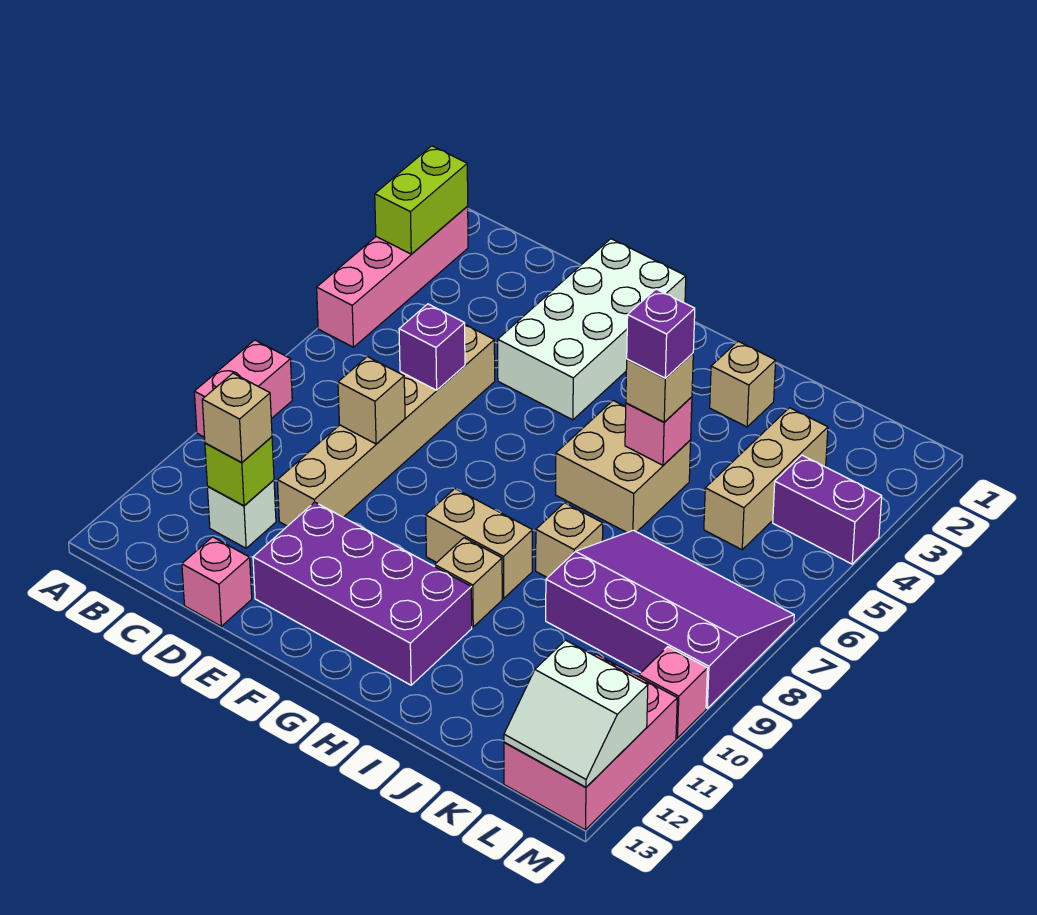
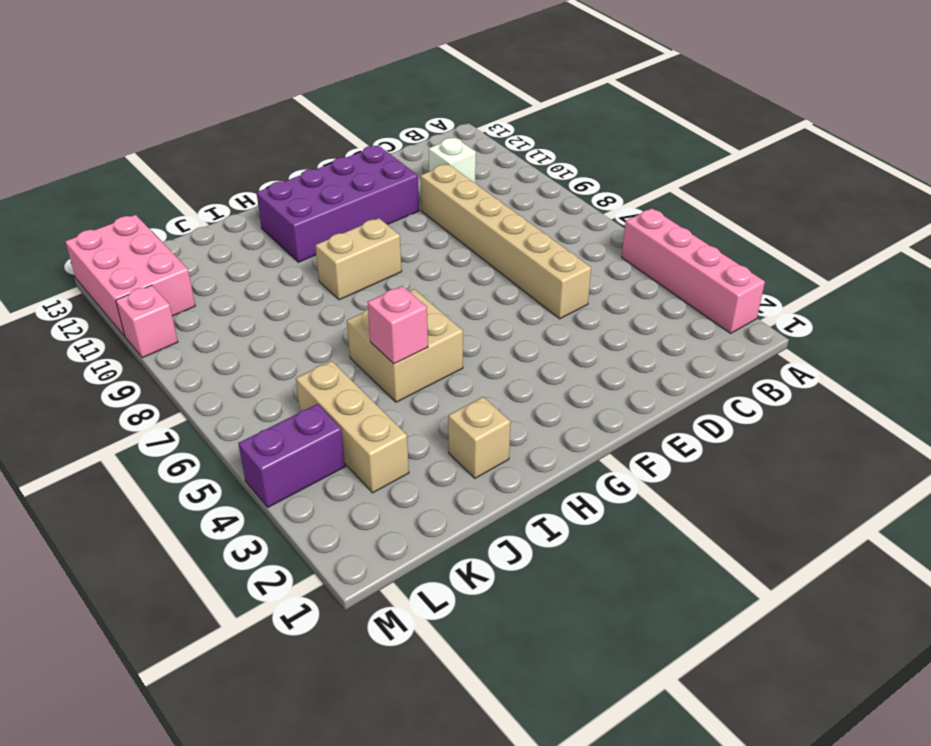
none -> pink brick A8:A9 level 1
none -> pink brick D13 level 1
none -> white brick E1:F4 level 1

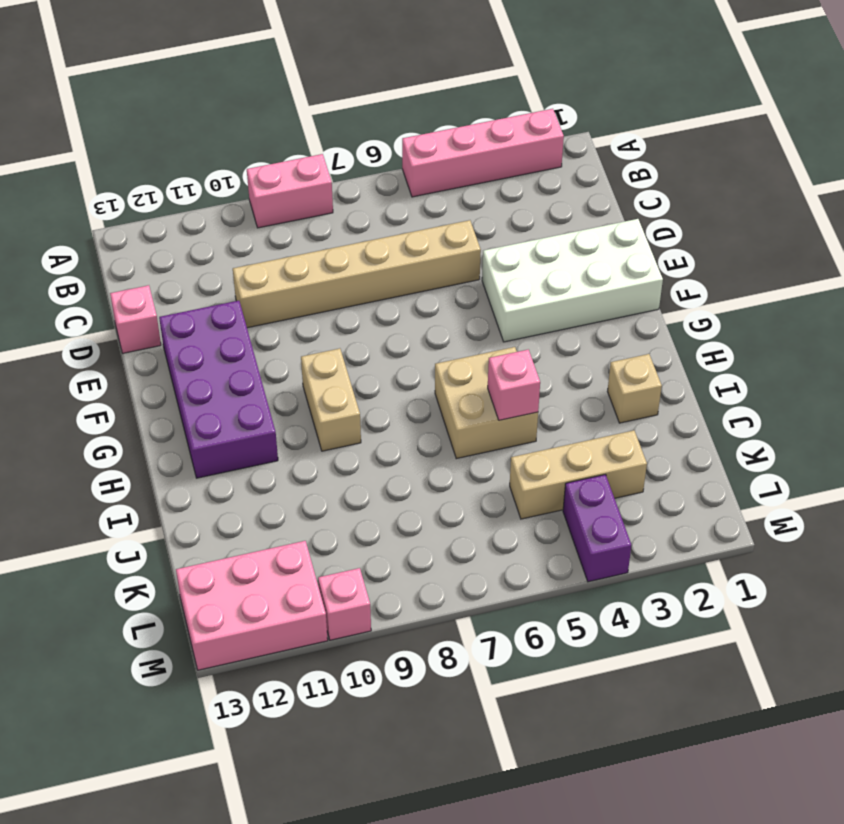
none -> white brick C11 level 1
none -> tan brick H10 level 1
none -> tan brick I8 level 1

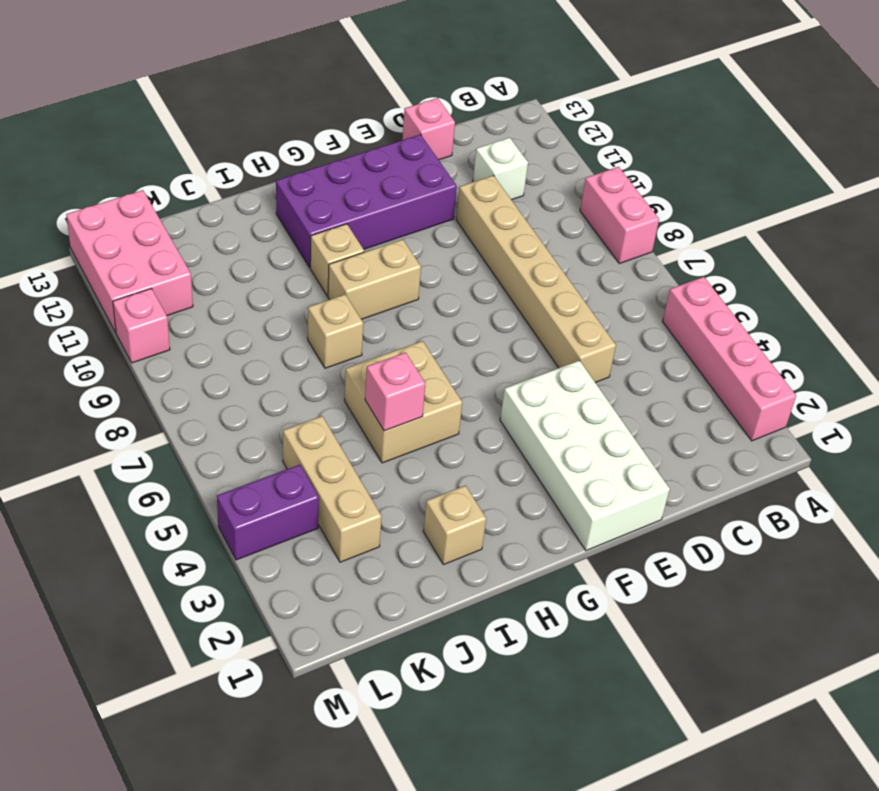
none -> purple slope J7:M9 level 1 top 9
none -> lime brick A2:A3 level 2
none -> lime brick C11 level 2

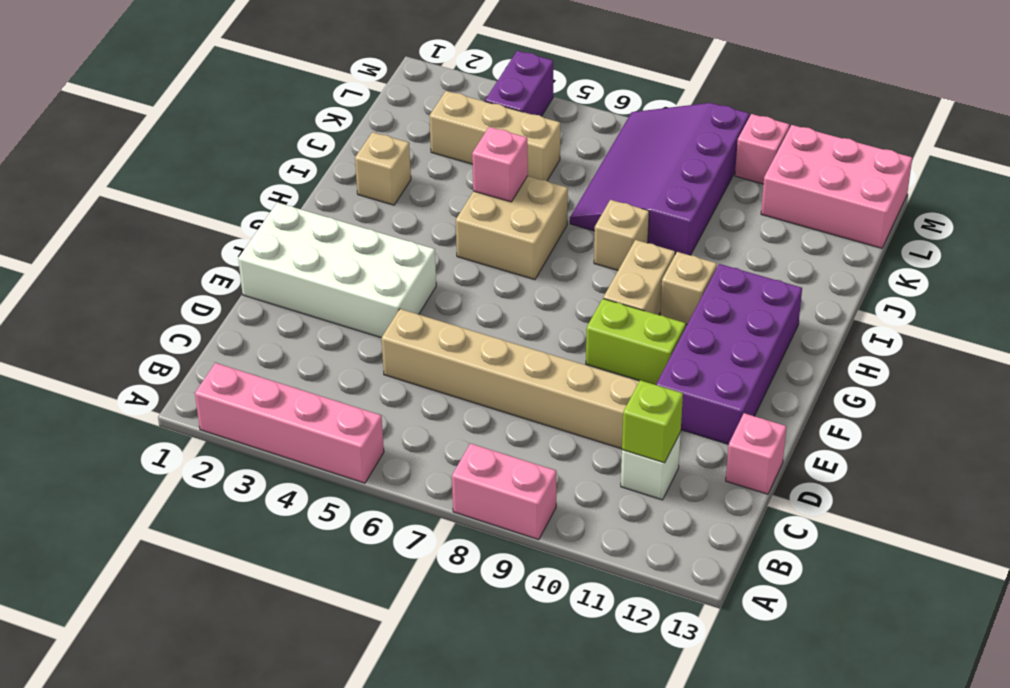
lime brick F9:F10 level 1 -> lime brick A2:A3 level 2
none -> purple brick D6 level 2
none -> tan brick D8 level 2
none -> white slope L12:M13 level 2 top 12

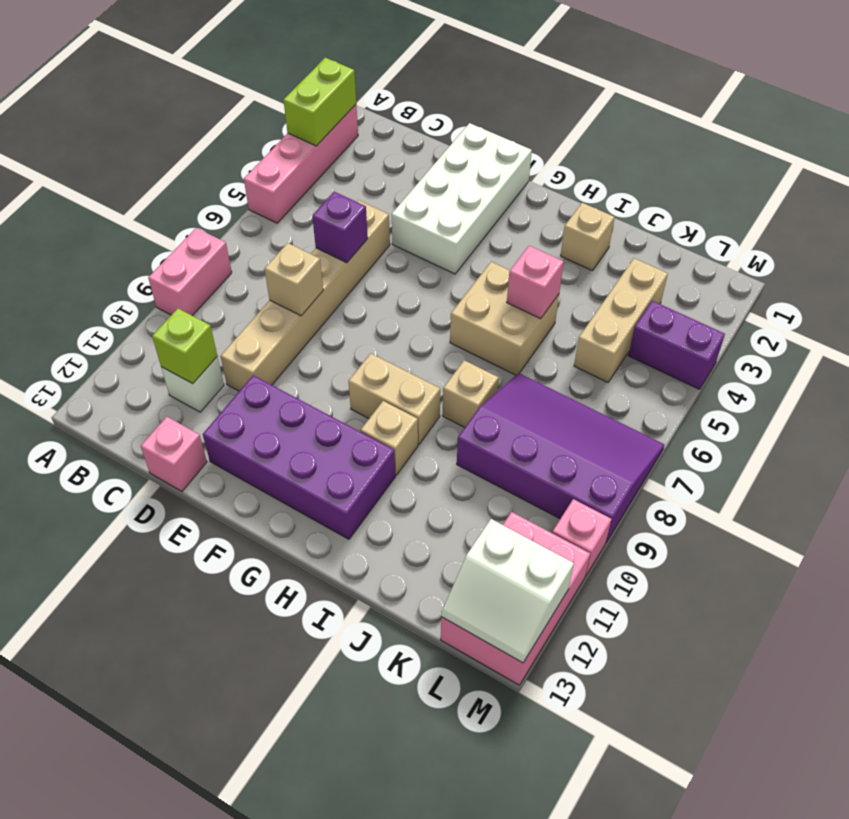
none -> tan brick C11 level 3
none -> tan brick I5 level 3
none -> purple brick I5 level 4

